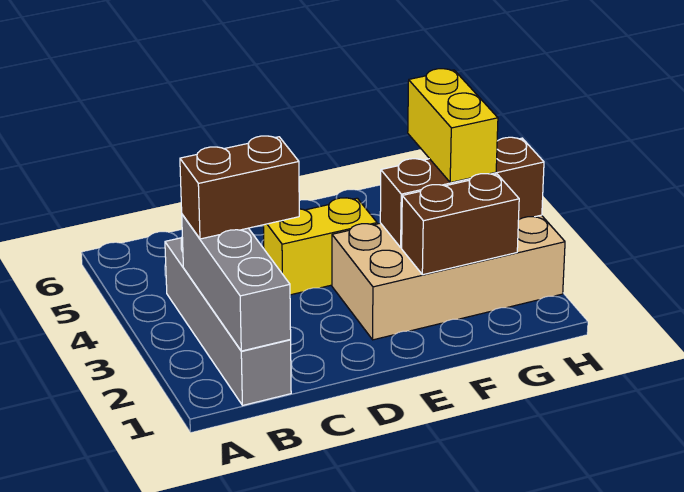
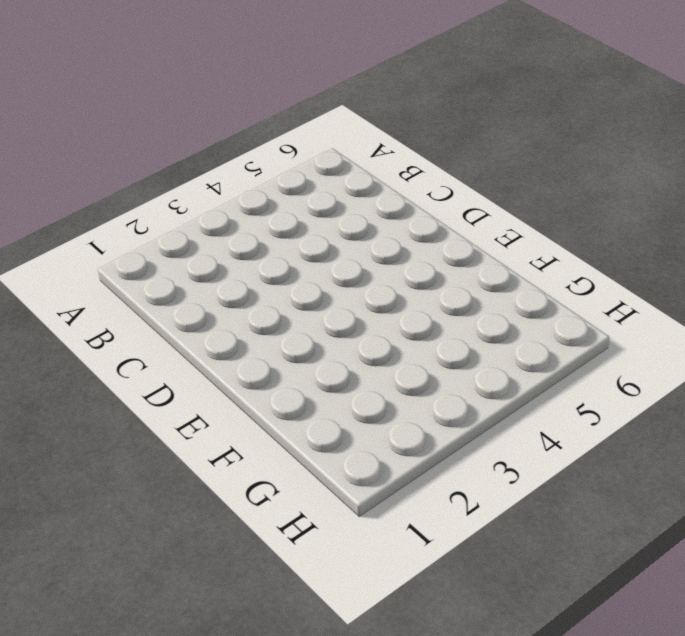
none -> grey brick B1:B4 level 1
none -> yellow brick D4:E4 level 1

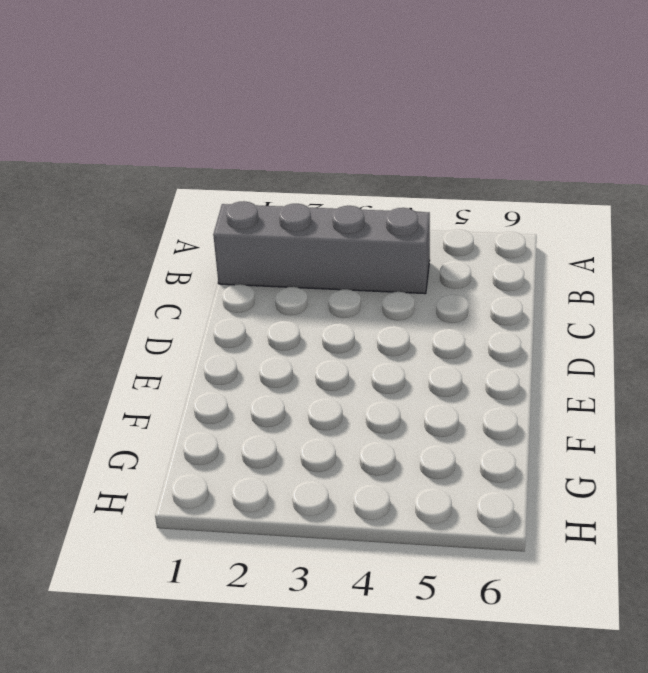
none -> yellow brick D4:E4 level 1
none -> tan brick E2:H3 level 1

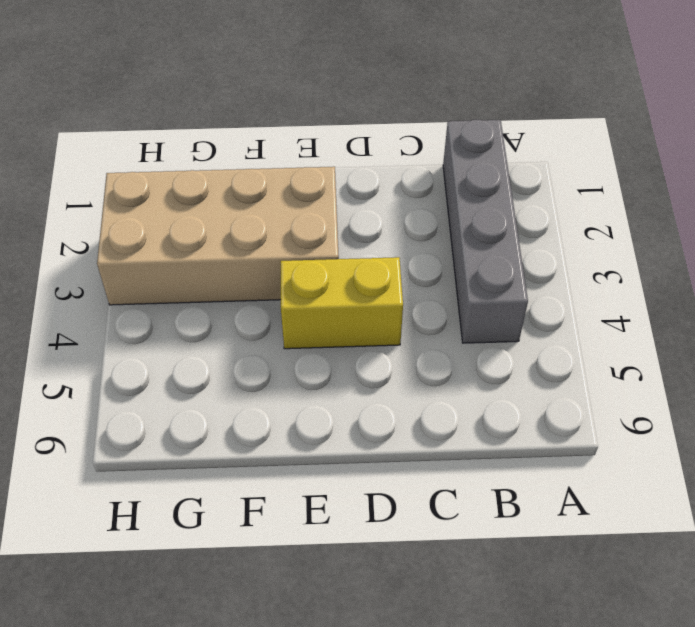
none -> grey brick B1:B3 level 2
none -> brown brick F2:G2 level 2

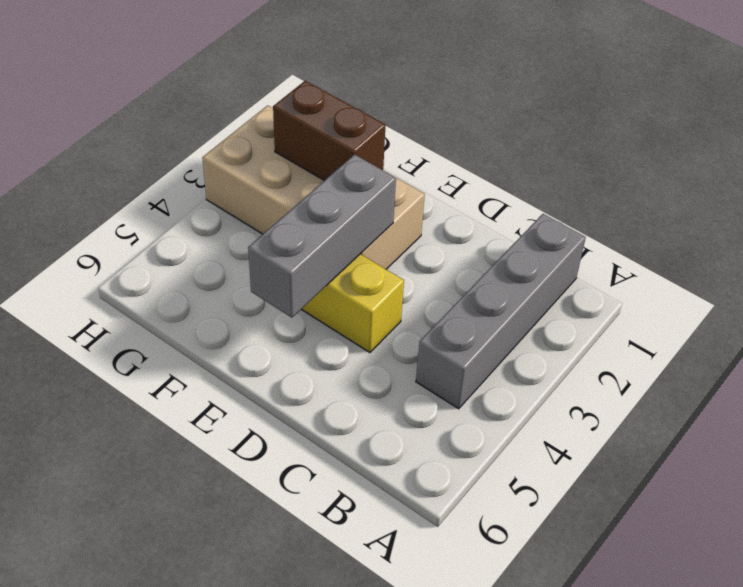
grey brick E3:E5 level 2 -> grey brick B1:B3 level 2
none -> brown brick F3:H3 level 2
none -> brown brick B3:C3 level 3

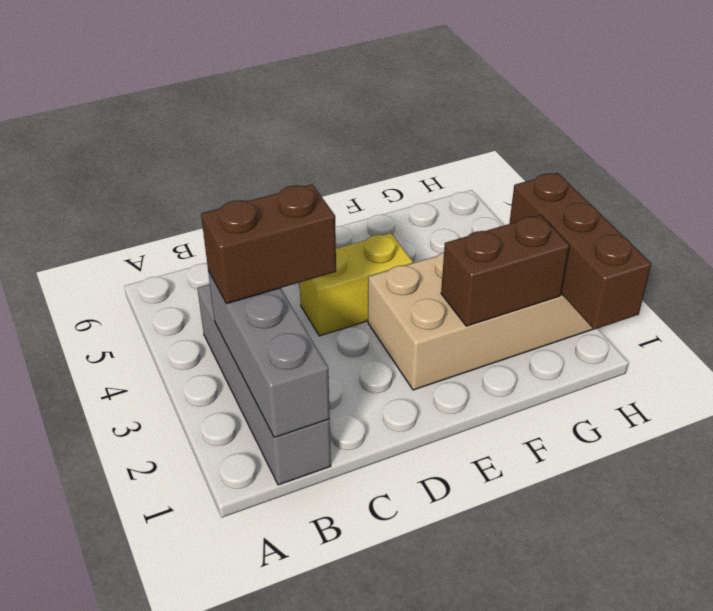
brown brick H1:H3 level 2 -> brown brick F3:H3 level 2
none -> yellow brick G3:G4 level 3

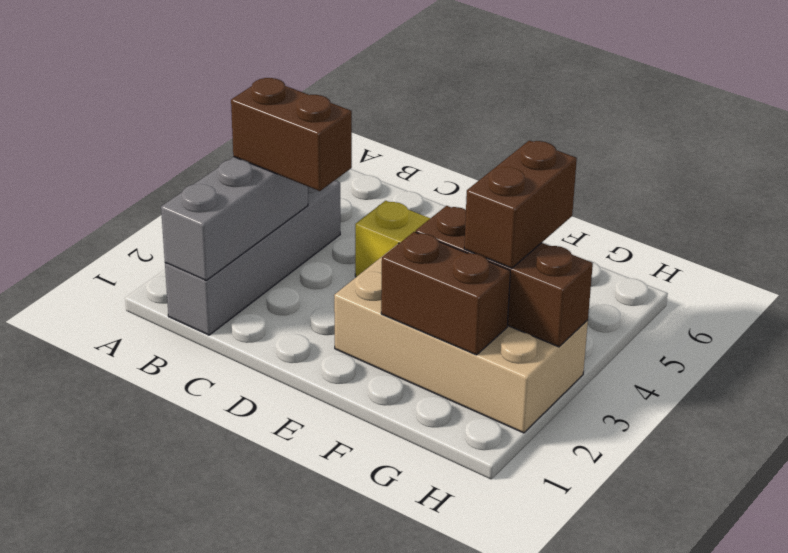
brown brick G3:G4 level 3 -> yellow brick G3:G4 level 3

